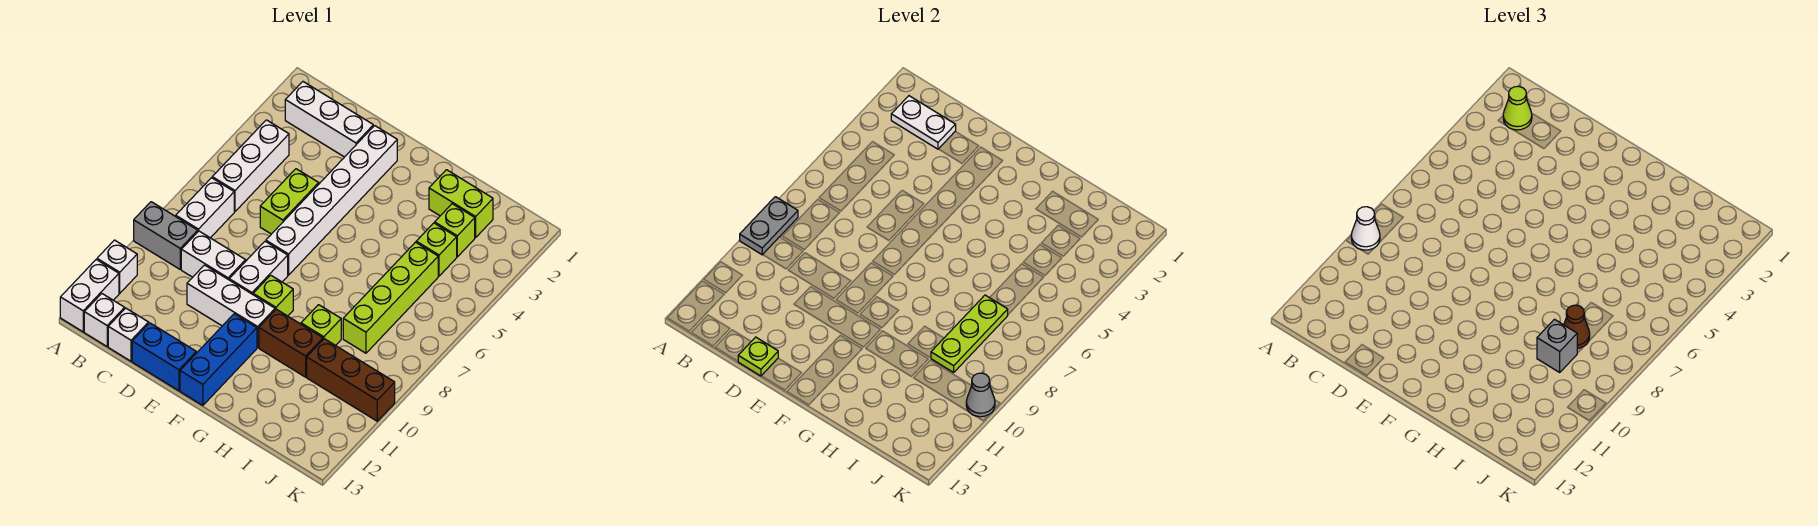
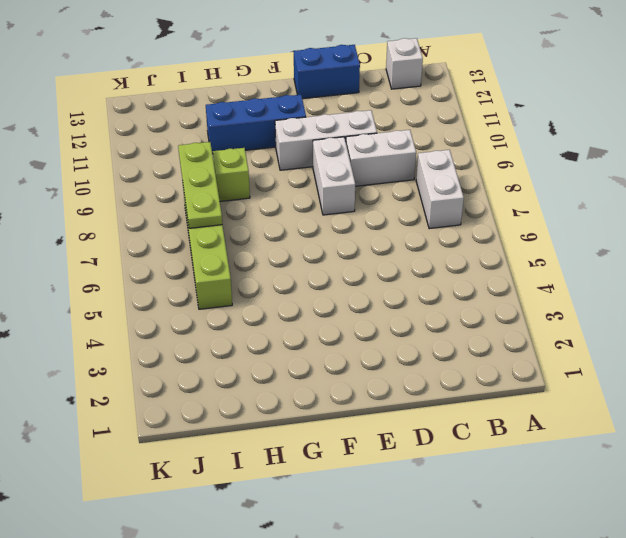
blue brick F11:H11 level 1 -> blue brick F11:F13 level 1
none -> grey brick A9:B9 level 1
none -> white brick A11 level 1
none -> white brick A12:A13 level 1
none -> white brick B2:D2 level 1

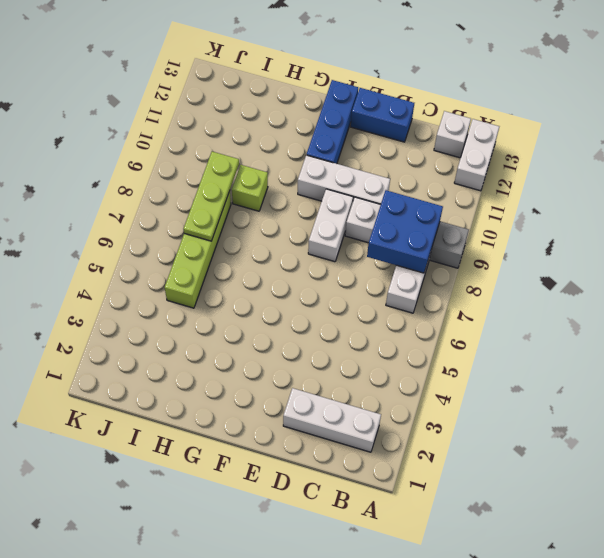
blue brick B8:C9 level 2 -> none
none -> white brick A11 level 1
none -> white brick B4:B6 level 1
none -> white brick C13 level 1
none -> lime brick D5:D6 level 1

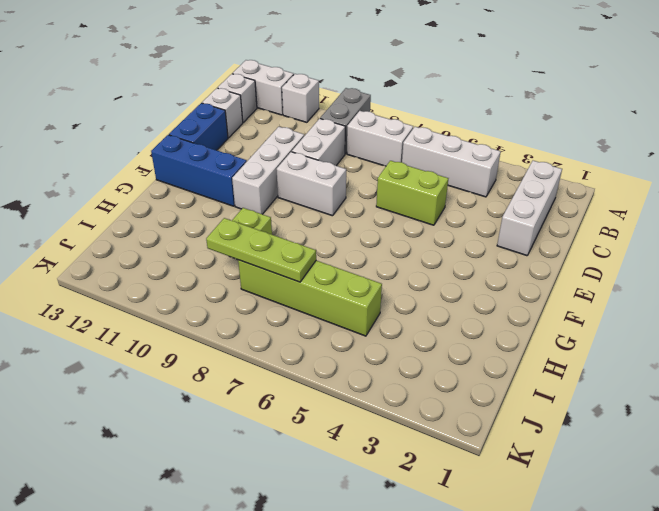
none -> white brick E2:E7 level 1
none -> lime brick F9 level 1
none -> brown brick G10:H10 level 1
none -> lime brick H2:I2 level 1

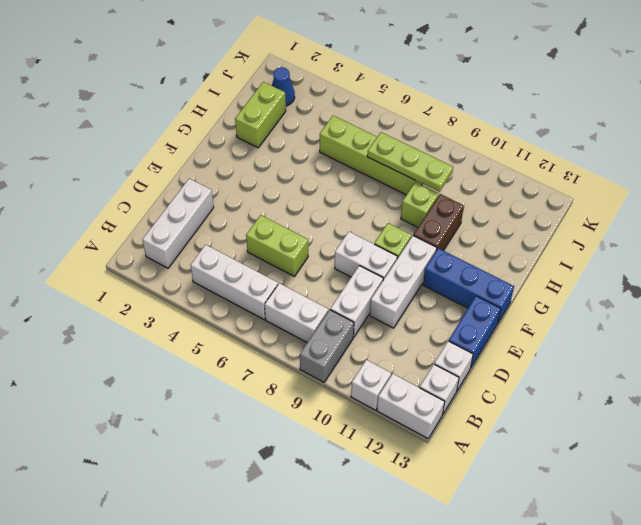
blue cone J2 level 1 -> none
none -> white brick E2:E7 level 1
none -> lime brick I3 level 1
none -> lime brick I4 level 1
none -> brown brick I10:K10 level 1

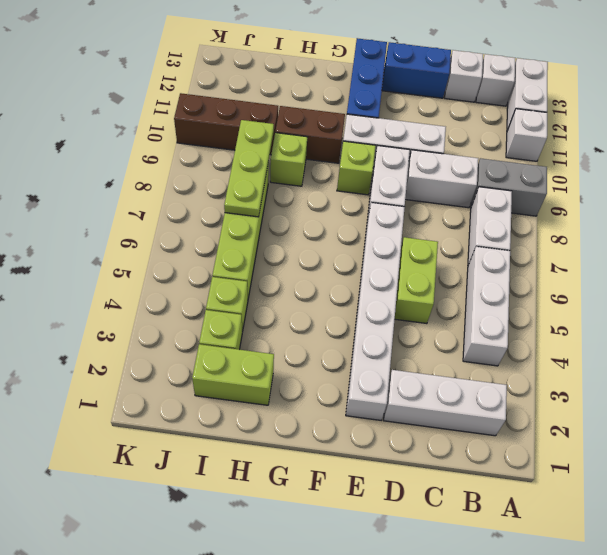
none -> grey plate A8:A9 level 2
none -> white plate B2:C2 level 2
none -> lime plate D13 level 2
none -> grey cone K10 level 2

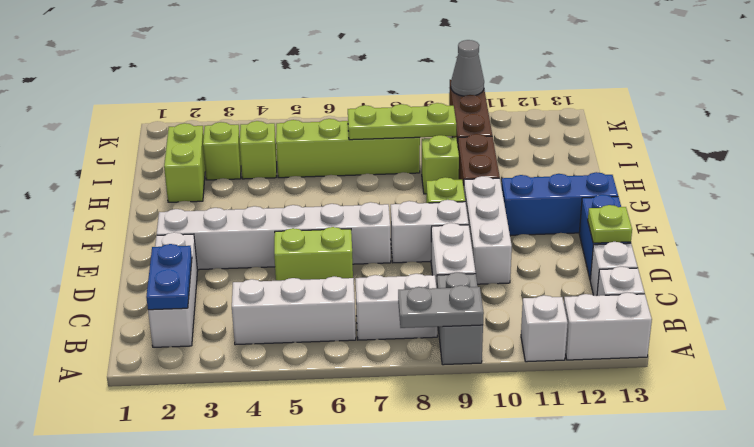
blue plate B2:C2 level 2 -> white plate B2:C2 level 2
none -> white cone A9 level 3
none -> lime cone B2 level 3
none -> brown cone I8 level 3
none -> grey brick I9 level 3

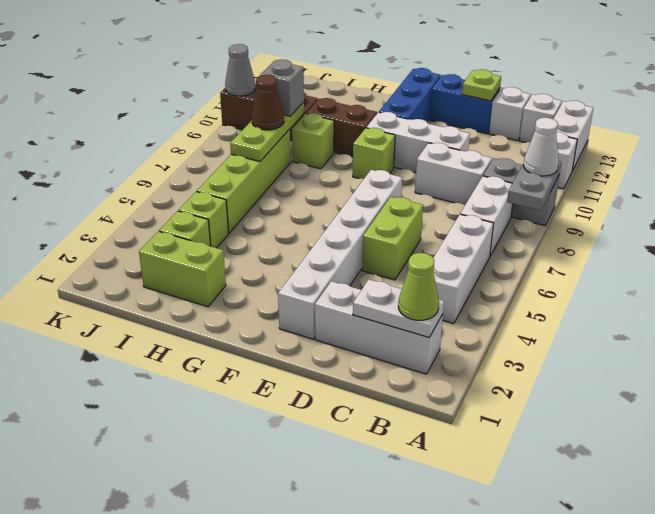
none -> white brick E8:E9 level 1

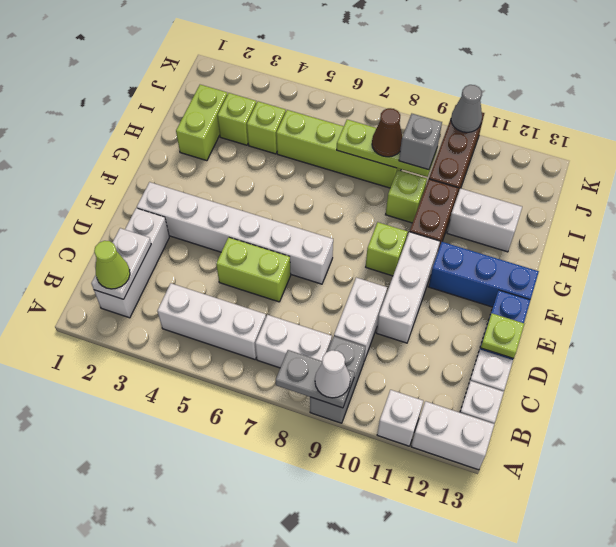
white brick H11:H12 level 1 -> white brick E8:E9 level 1

